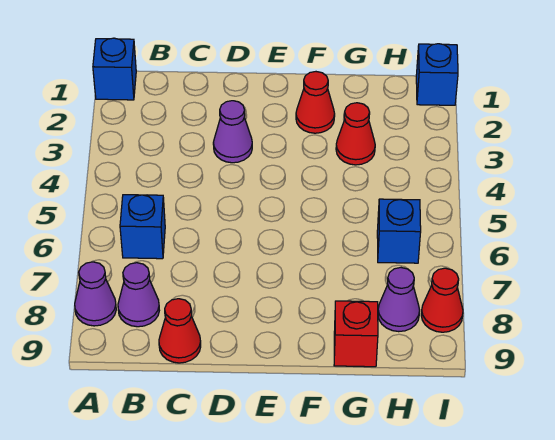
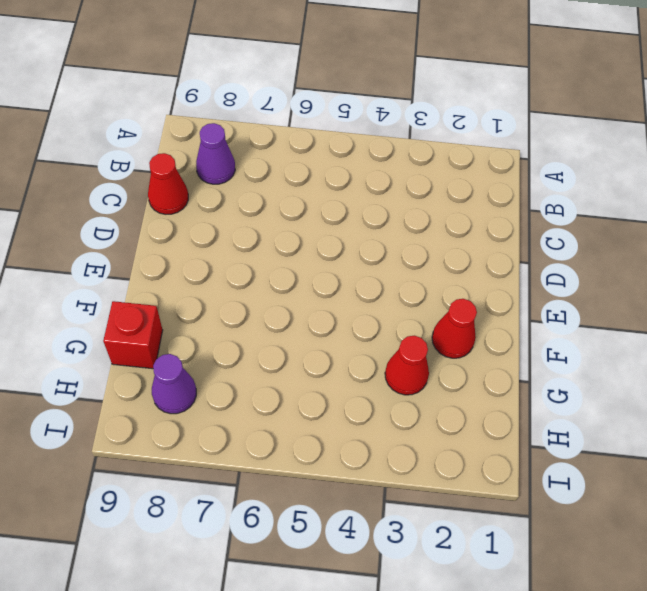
none -> blue brick A1 level 1
none -> purple cone A8 level 1
none -> blue brick B6 level 1

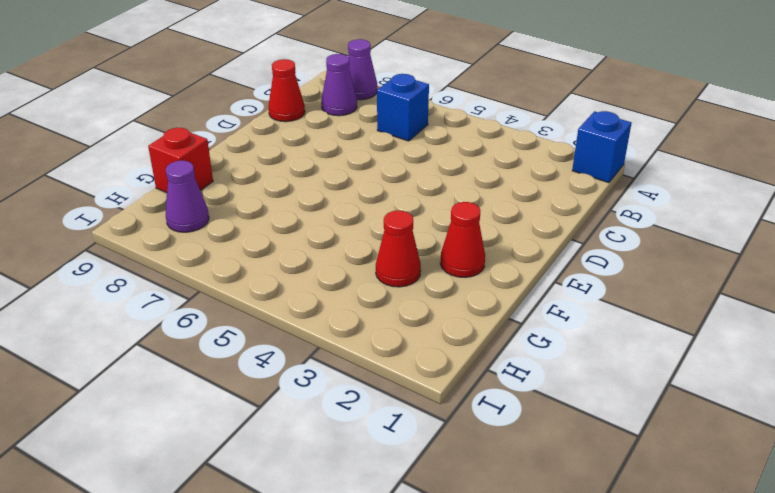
none -> purple cone D3 level 1
none -> blue brick H6 level 1
none -> blue brick I1 level 1

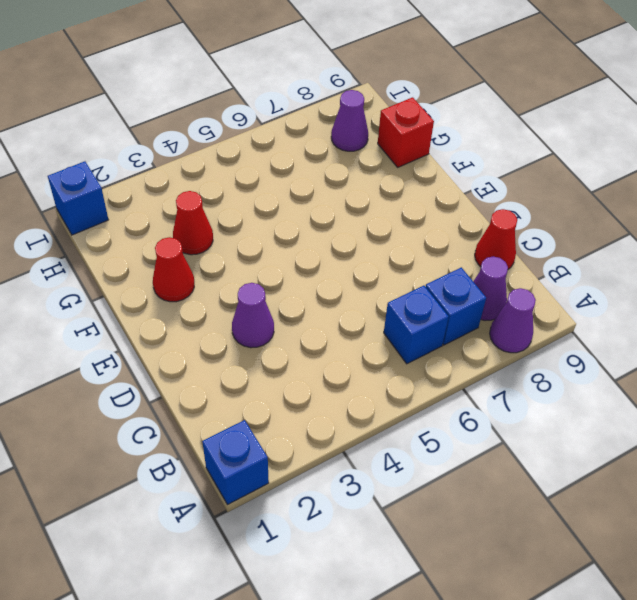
blue brick B7 level 1 -> blue brick H6 level 1
none -> red cone I8 level 1

